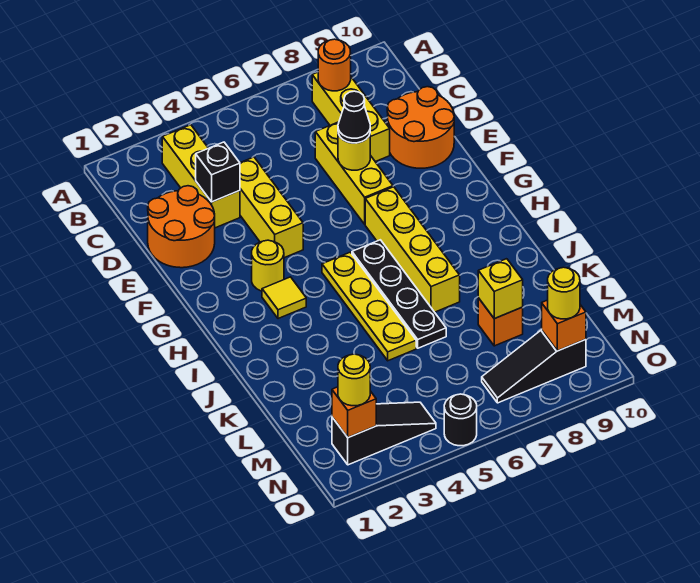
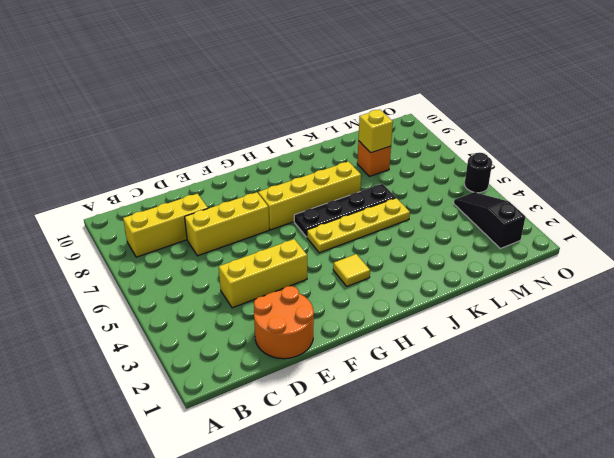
none -> yellow brick B3:D3 level 1
none -> orange round brick D9:E10 level 1
none -> yellow round brick G3 level 1

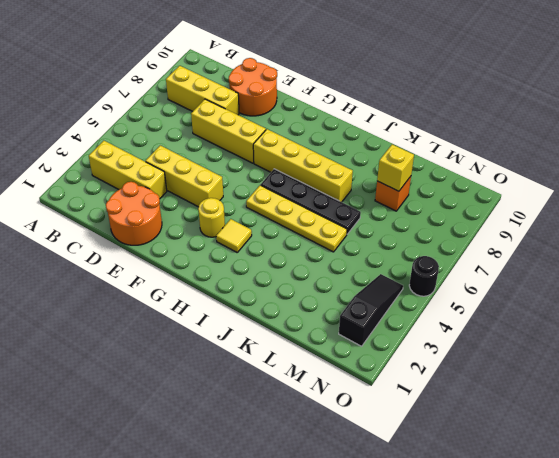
none -> black slope N7:N9 level 1 top 9
none -> orange round brick B8 level 2
none -> black brick D3 level 2

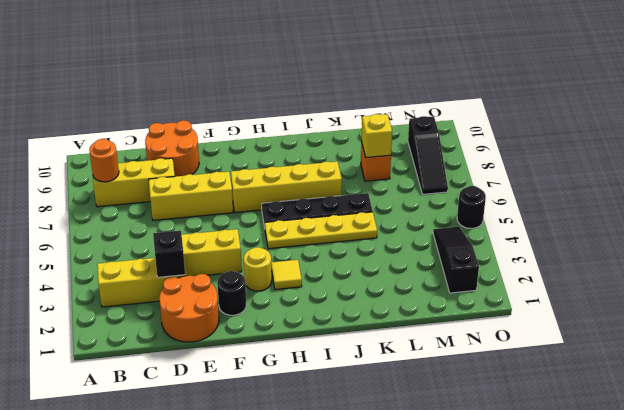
black round brick F2 level 1 -> none
none -> yellow round brick E7 level 2
none -> orange brick N2 level 2
none -> orange brick N9 level 2

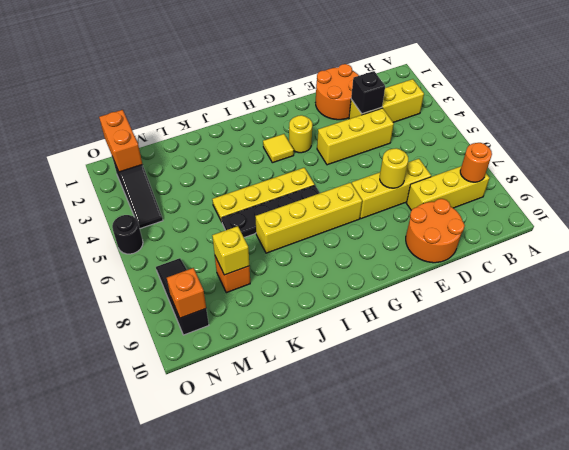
orange brick N1:N2 level 2 -> orange brick N2 level 2
none -> black cone E7 level 3
none -> yellow round brick N2 level 3
none -> yellow round brick N9 level 3

